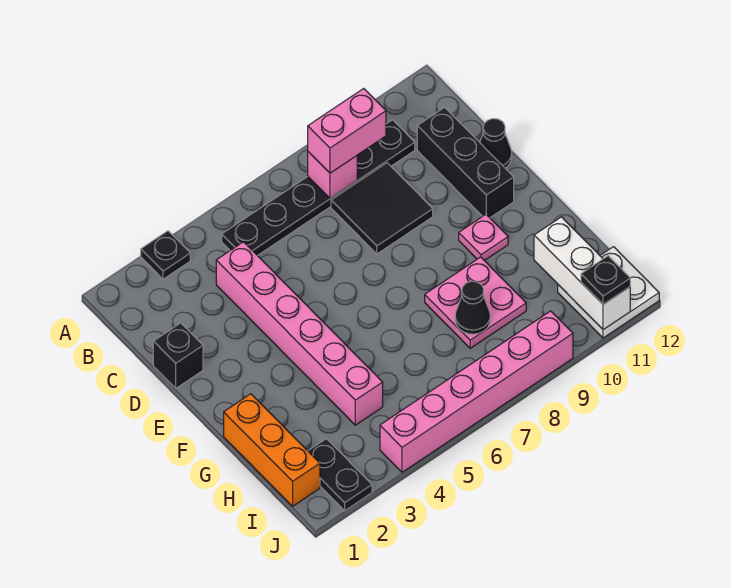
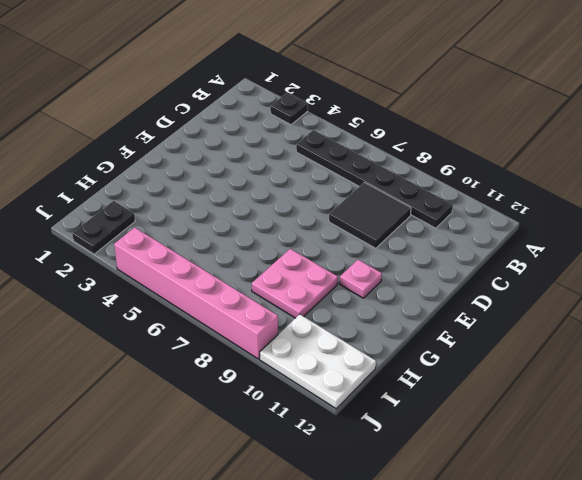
white plate I10:J12 level 1 -> white plate I11:J12 level 1
none -> pink brick C4:H4 level 1
none -> black brick C11:E11 level 1
none -> black brick D1 level 1

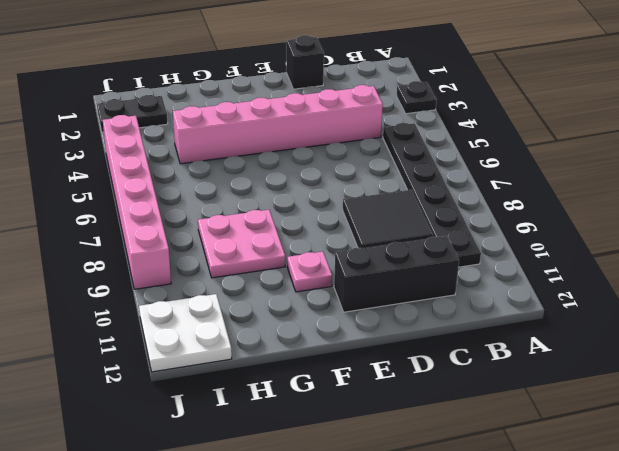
none -> black cone D12 level 1
none -> orange brick G1:I1 level 1
none -> pink brick B8 level 2

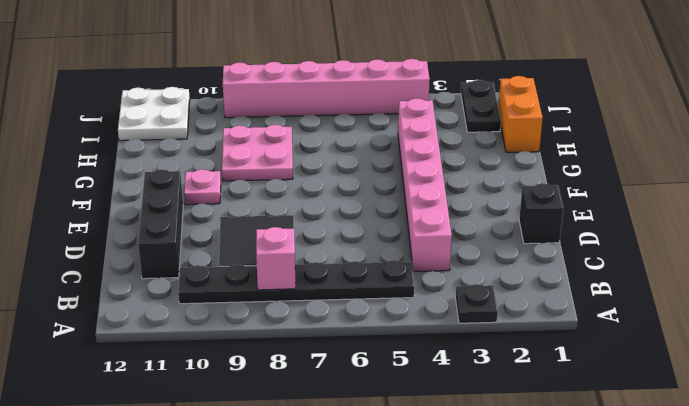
orange brick H1:I1 level 1 -> orange brick G1:I1 level 1
none -> black cone D12 level 1
none -> black cone H8 level 2
none -> white brick H11:J11 level 2

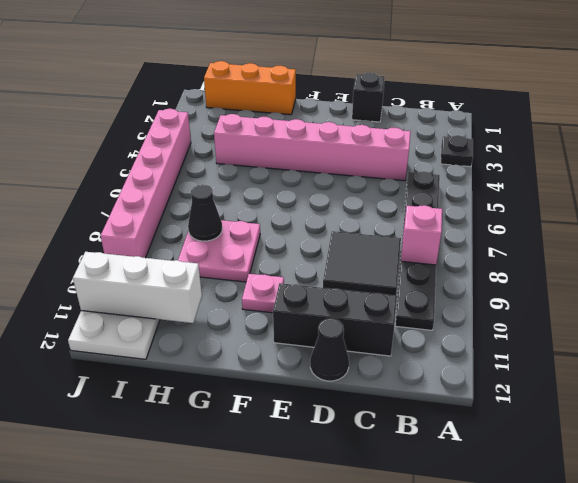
none -> black plate I2:J2 level 1
none -> pink brick B8:B9 level 3
none -> black plate J11 level 3

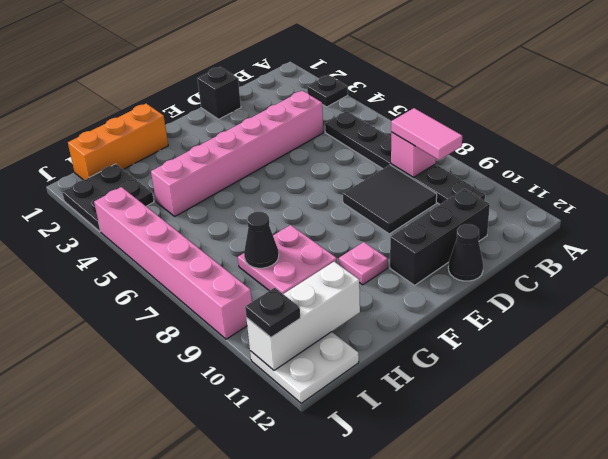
pink tile B8:B9 level 3 -> pink brick B8:B9 level 3
black plate I2:J3 level 1 -> black plate I2:J2 level 1

